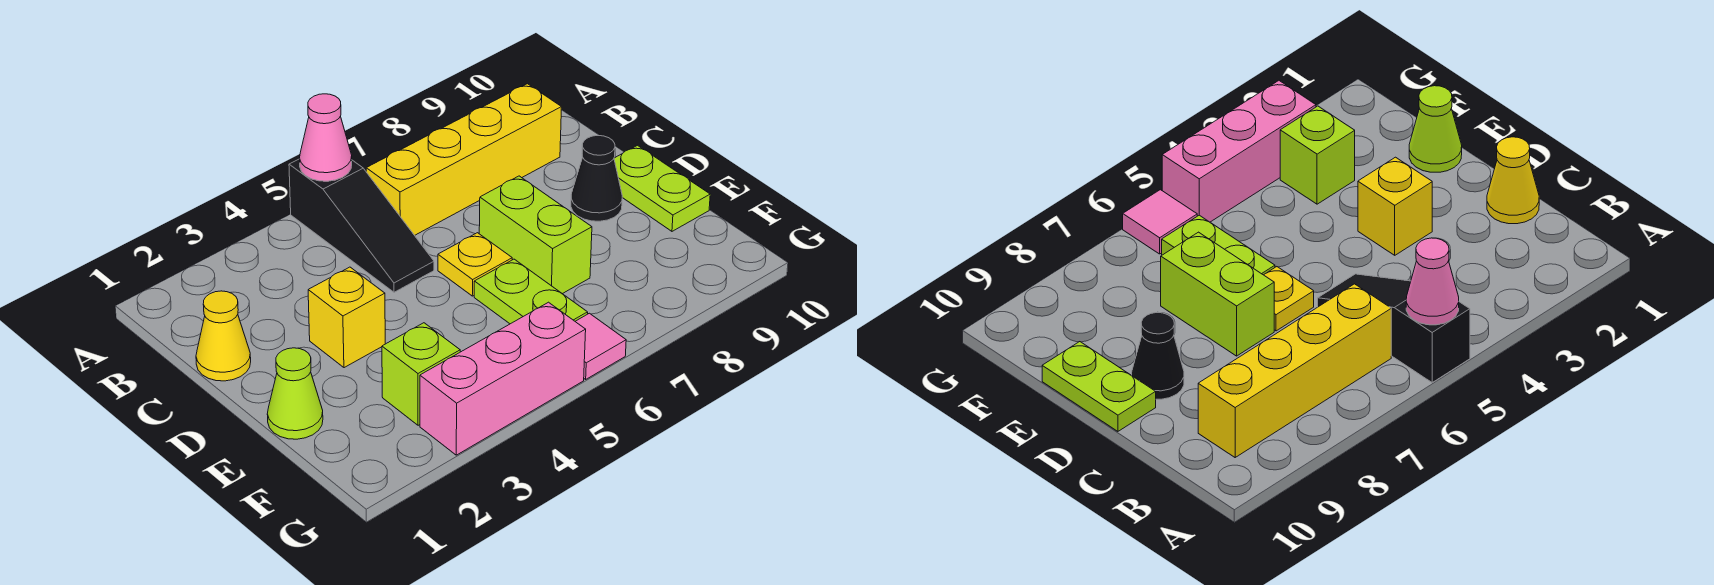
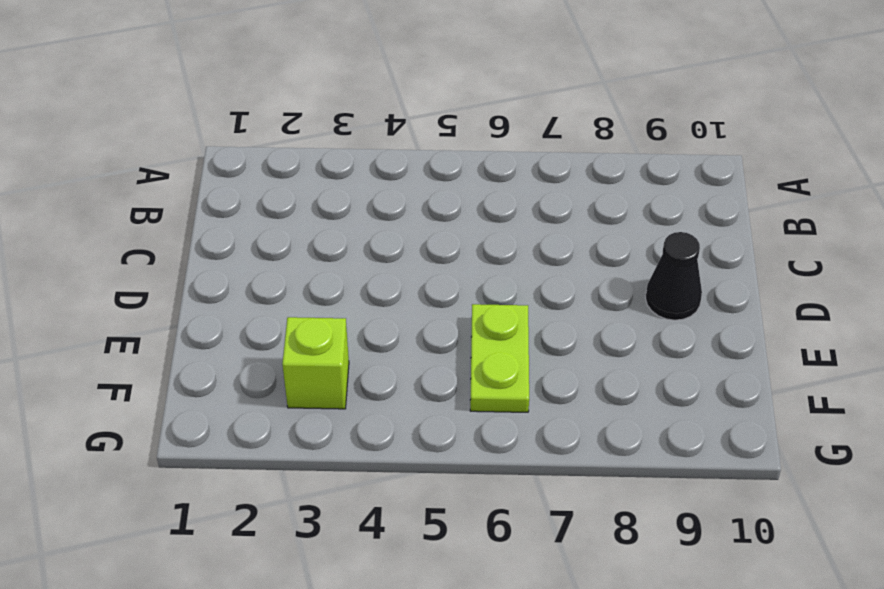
none -> black slope A5:C5 level 1 top A
none -> yellow brick B6:B9 level 1
none -> yellow cone C1 level 1

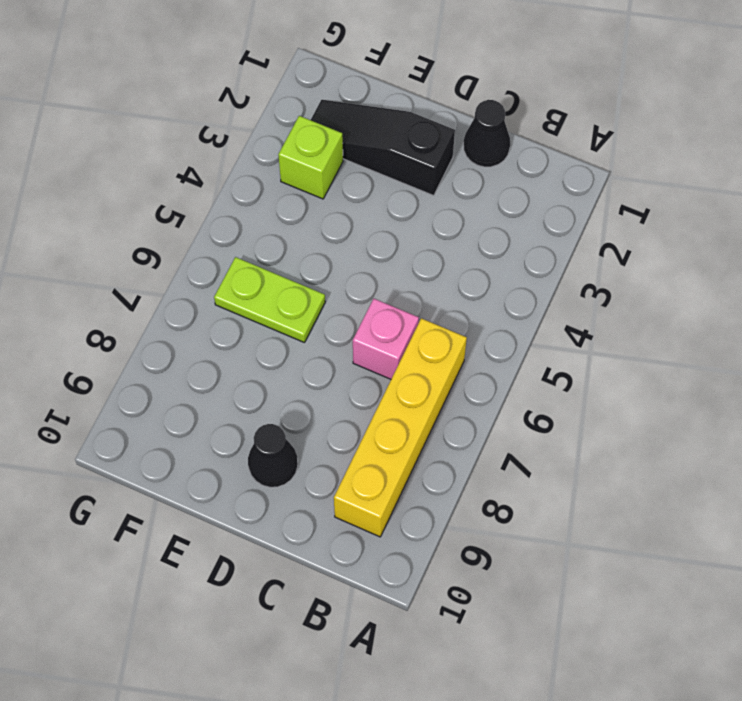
black cone C1 level 1 -> yellow cone C1 level 1
pink brick C6 level 1 -> none
black slope D2:F2 level 1 top D -> black slope A5:C5 level 1 top A
none -> yellow brick D3 level 1
none -> yellow plate D6 level 1
none -> lime brick D7:E7 level 1

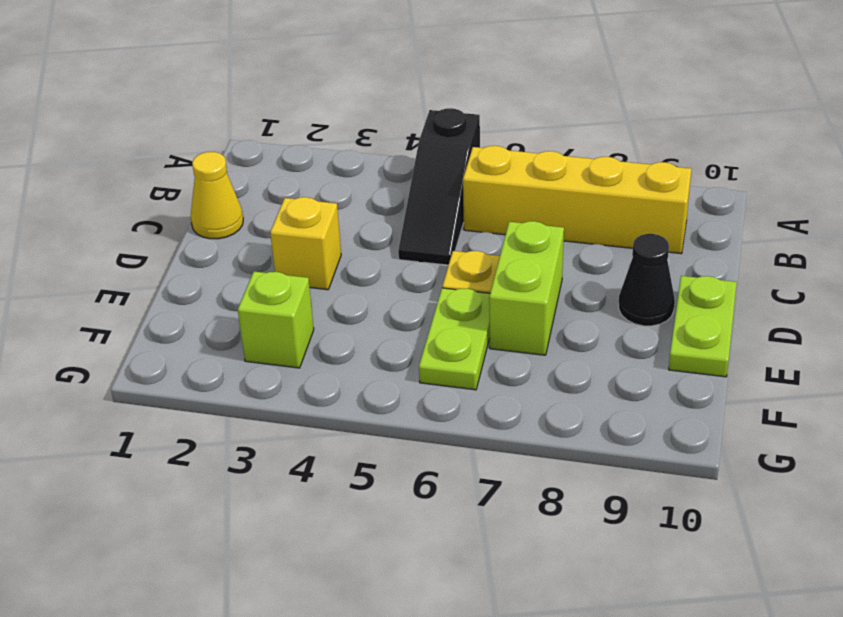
none -> lime cone E1 level 1
none -> pink brick G3:G5 level 1
none -> pink tile G6 level 1

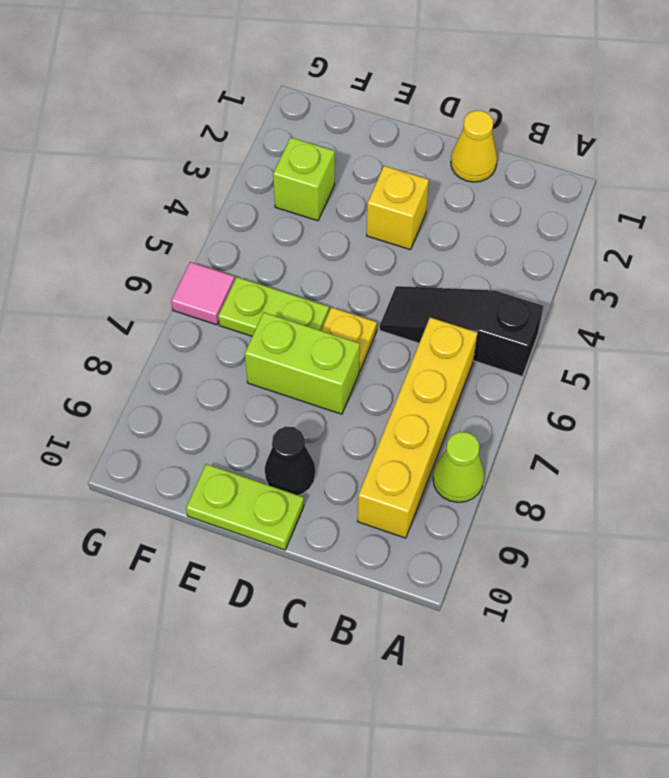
lime cone A8 level 1 -> lime cone E1 level 1
none -> pink brick G3:G5 level 1
none -> pink cone A5 level 2

